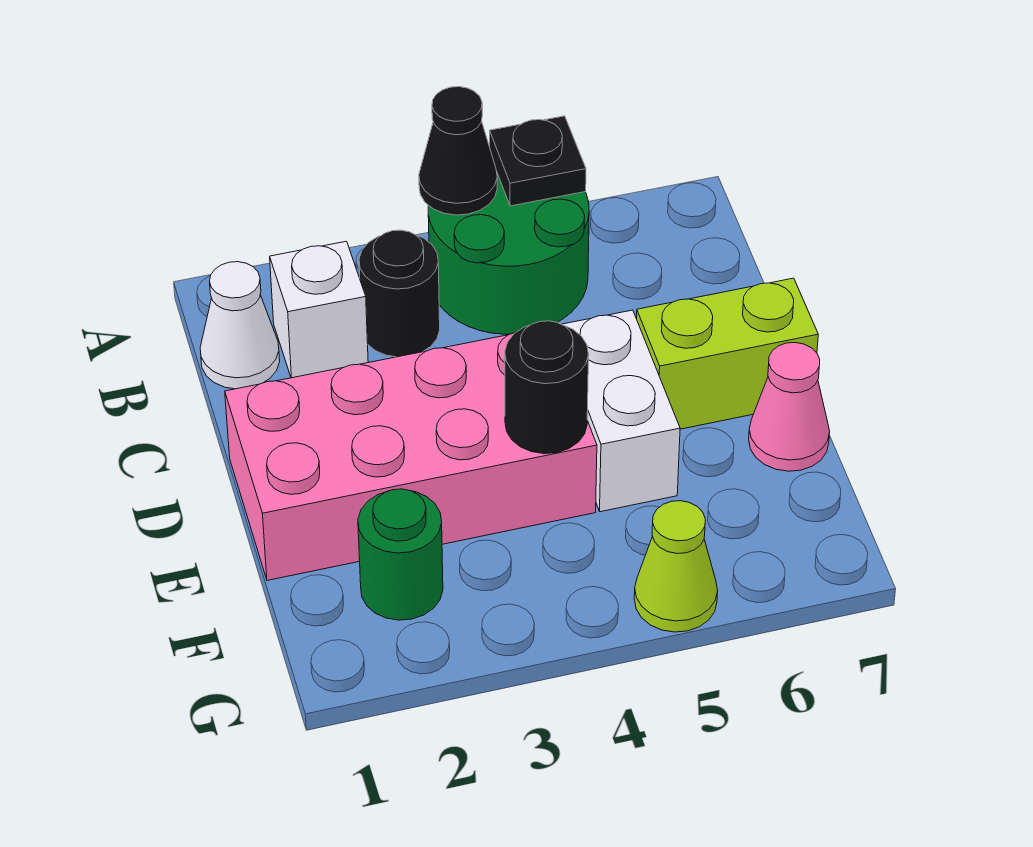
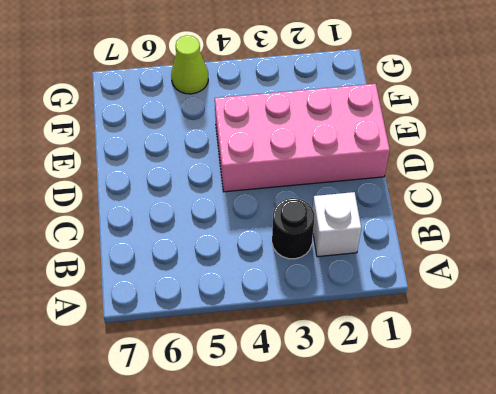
none -> green round brick A4:B5 level 1
none -> white cone B1 level 1
none -> white brick D5:E5 level 1

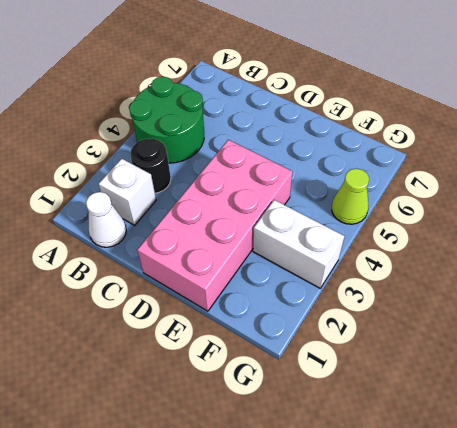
white brick F3:G3 level 1 -> white brick D5:E5 level 1
none -> lime brick D6:D7 level 1
none -> pink cone E7 level 1
none -> green round brick F2 level 1

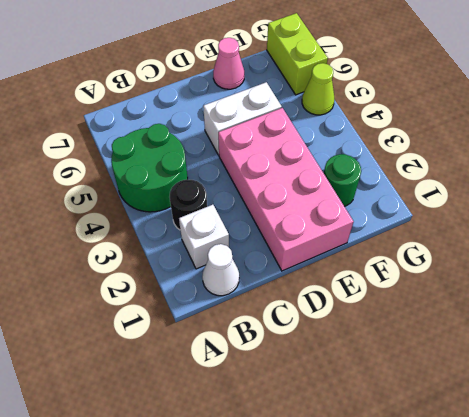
lime brick G6:G7 level 1 -> lime brick D6:D7 level 1
none -> black cone A4 level 2
none -> black plate A5 level 2
none -> black round brick E4 level 2

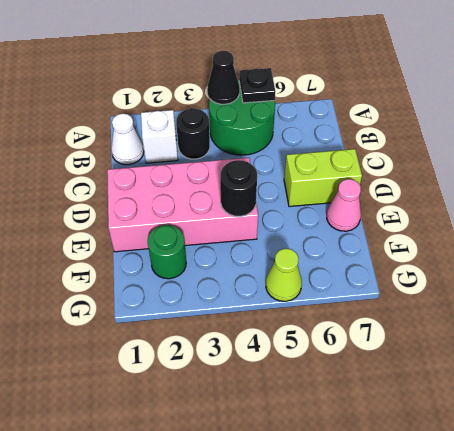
none -> white brick D5:E5 level 1

